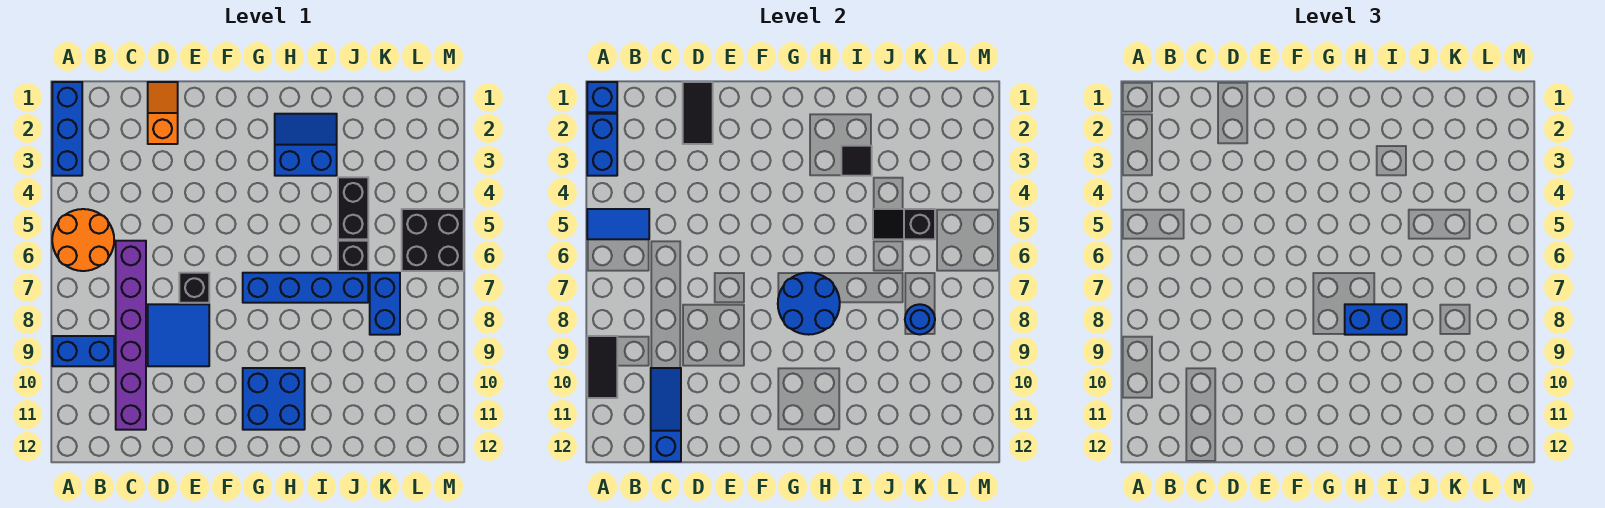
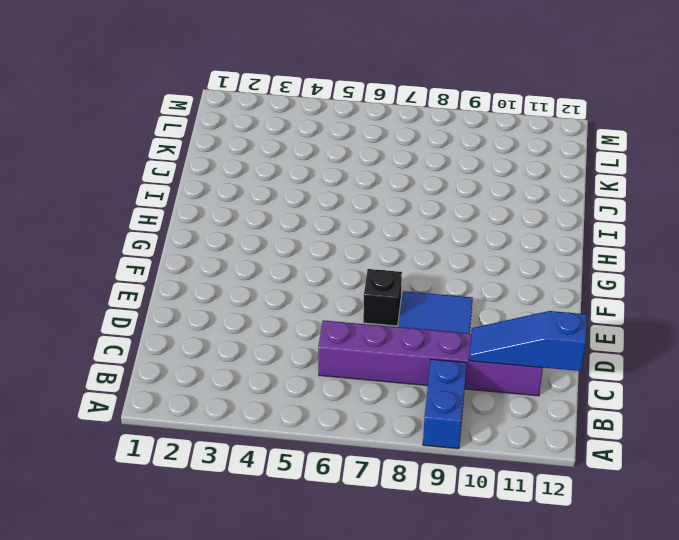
none -> blue brick A1:A3 level 1
none -> orange round brick A5:B6 level 1
none -> orange slope D1:D2 level 1 top 2

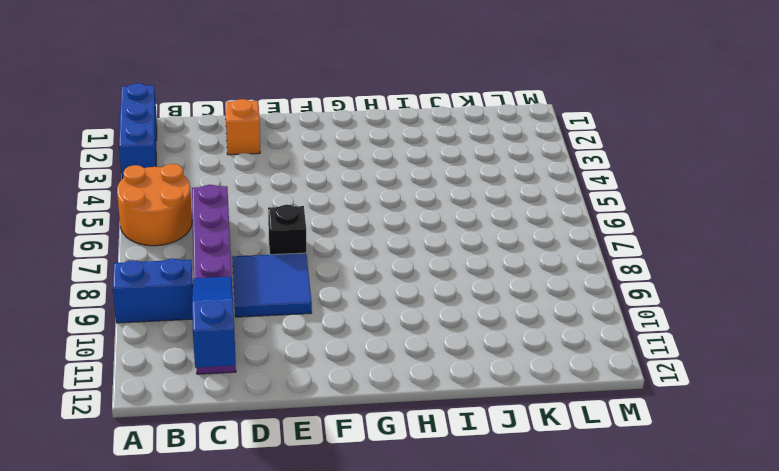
none -> blue brick G7:J7 level 1
none -> blue brick G10:H11 level 1
none -> blue slope H2:I3 level 1 top 3

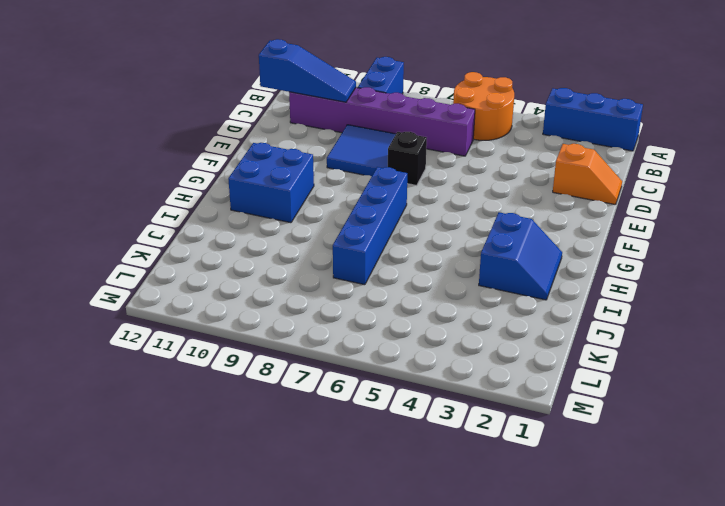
none -> black brick J4:J5 level 1
none -> black brick J6 level 1
none -> blue brick K7:K8 level 1

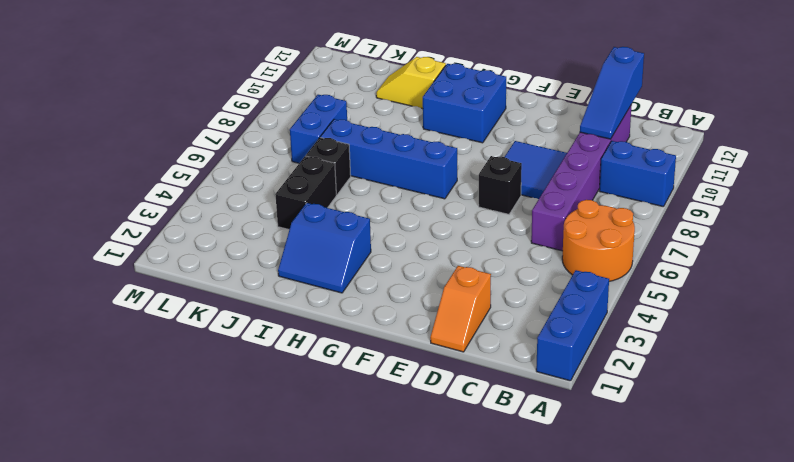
yellow slope I11:J11 level 1 top I -> none
none -> black brick L5:M6 level 1
none -> blue brick A1 level 2
none -> blue brick A2:A3 level 2

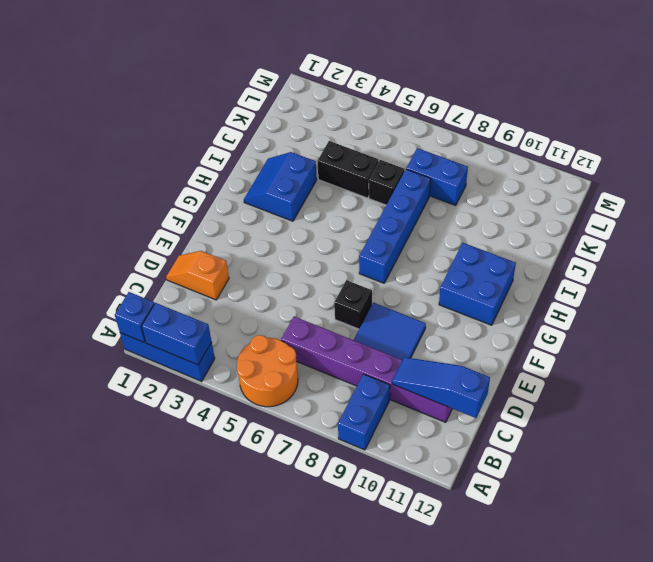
none -> black brick L5:M6 level 1
none -> blue tile A5:B5 level 2
none -> black tile A9:A10 level 2

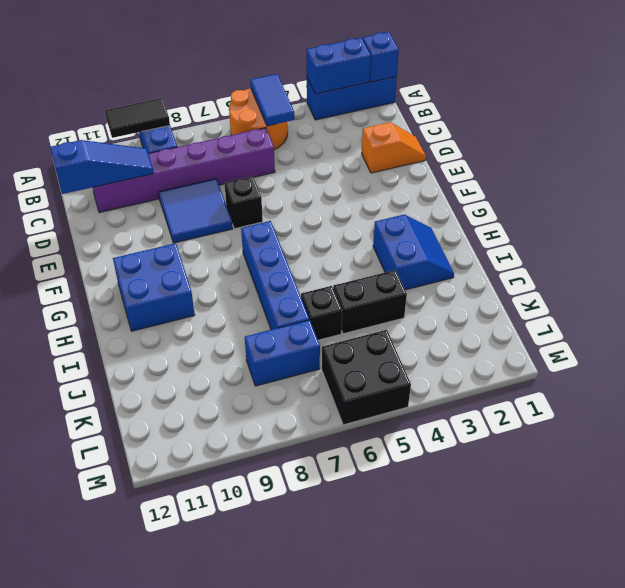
none -> black tile D1:D2 level 2
none -> blue round brick G7:H8 level 2
none -> black tile I3 level 2

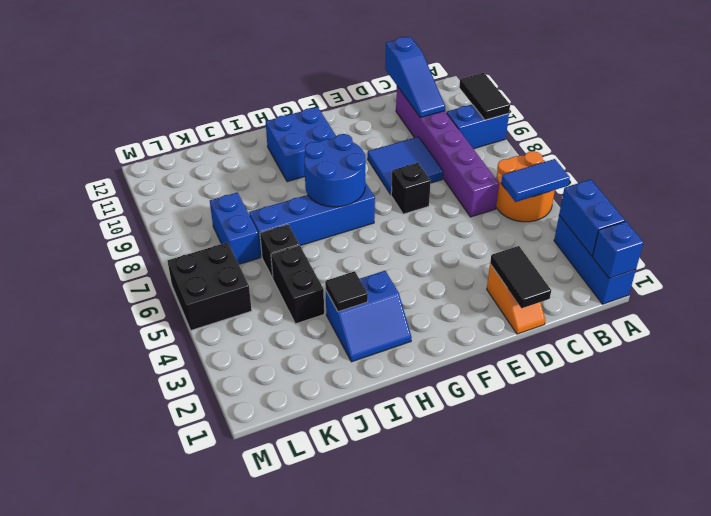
none -> black slope J5:K5 level 2 top K
none -> blue round brick K8 level 2
none -> blue brick H8:I8 level 3

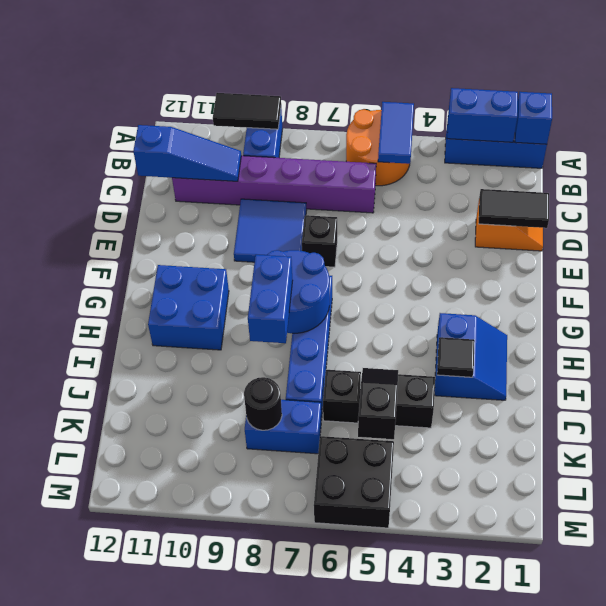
black round brick K8 level 2 -> blue round brick K8 level 2

